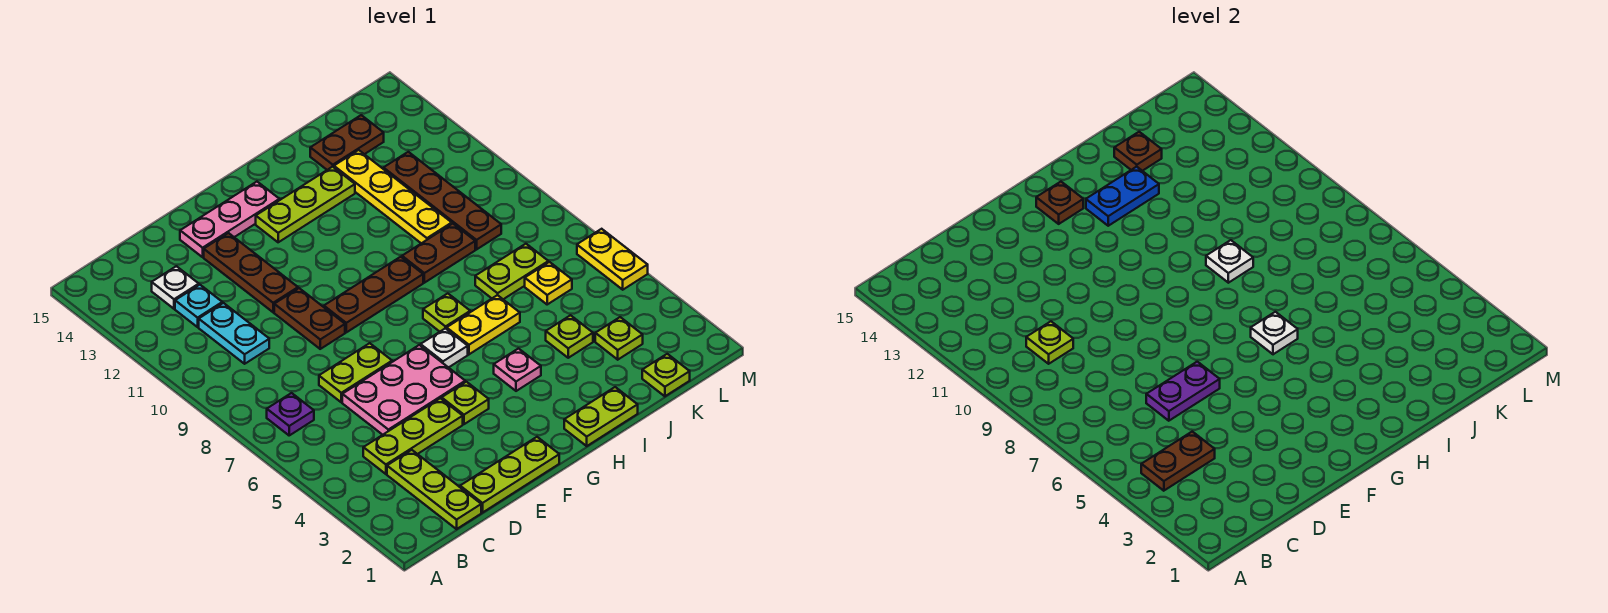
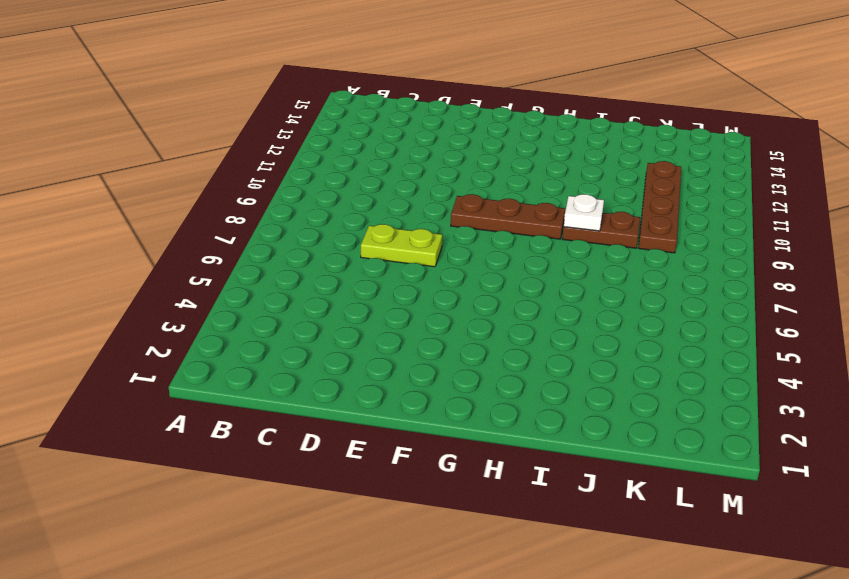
none -> purple plate B7 level 1
none -> lime plate C1:C3 level 1
none -> lime plate C4:E4 level 1
none -> cyan plate C10:C11 level 1

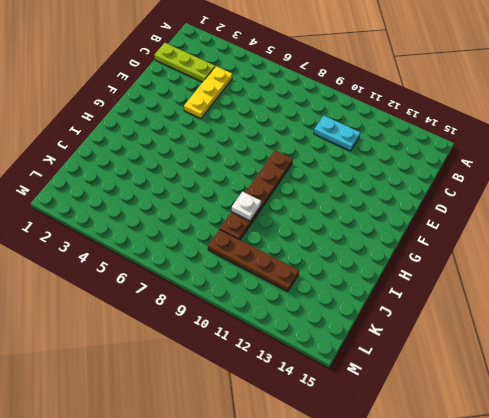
yellow plate C4:E4 level 1 -> lime plate C4:E4 level 1
none -> purple plate B7 level 1
none -> cyan plate C12 level 1
none -> white plate C13 level 1
none -> lime plate D1:F1 level 1

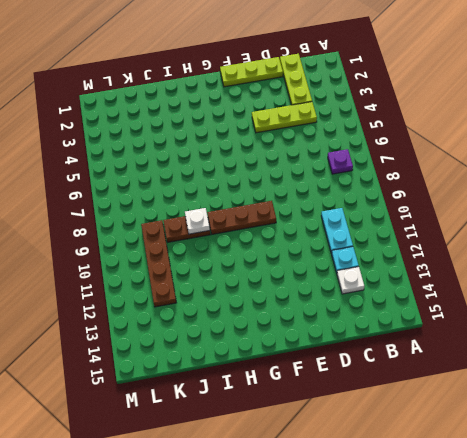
none -> pink plate D5:F6 level 1
none -> lime plate D7:E7 level 1
none -> brown plate E9:E10 level 1
none -> brown plate E11:E13 level 1

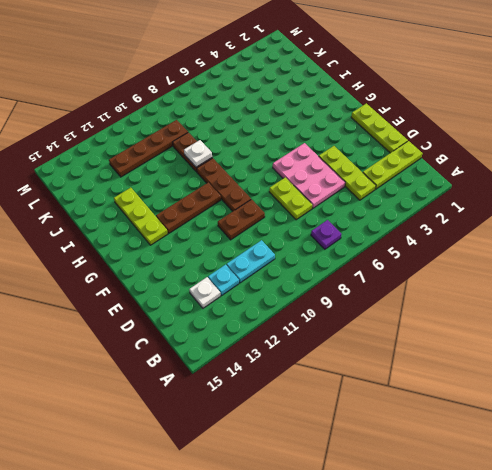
brown plate G10:G12 level 1 -> brown plate E11:E13 level 1
none -> pink plate E14:G14 level 1
none -> lime plate F4 level 1
none -> white plate G6 level 1
none -> lime plate H1:I1 level 1

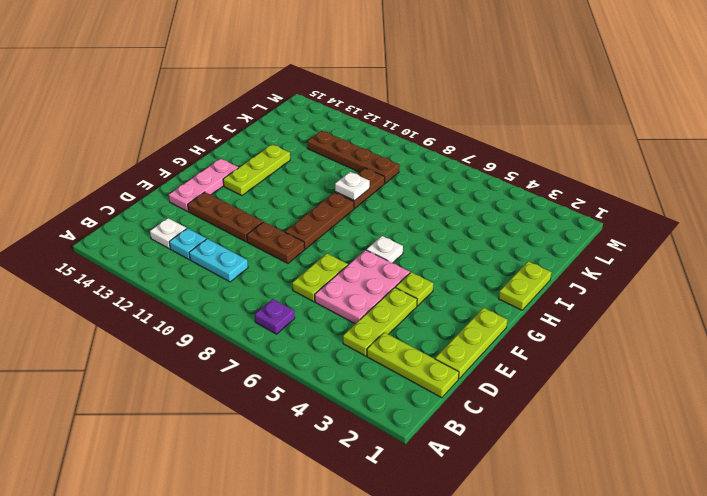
none -> pink plate H4 level 1
none -> yellow plate H6:I6 level 1
none -> lime plate H7 level 1
none -> lime plate J4 level 1

